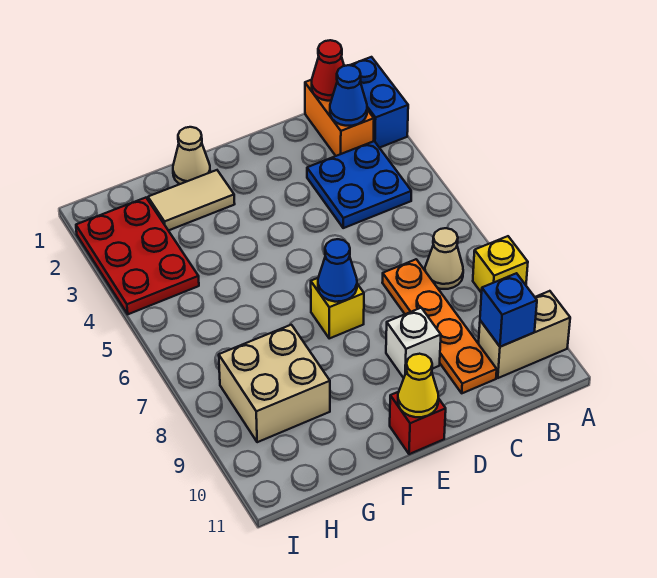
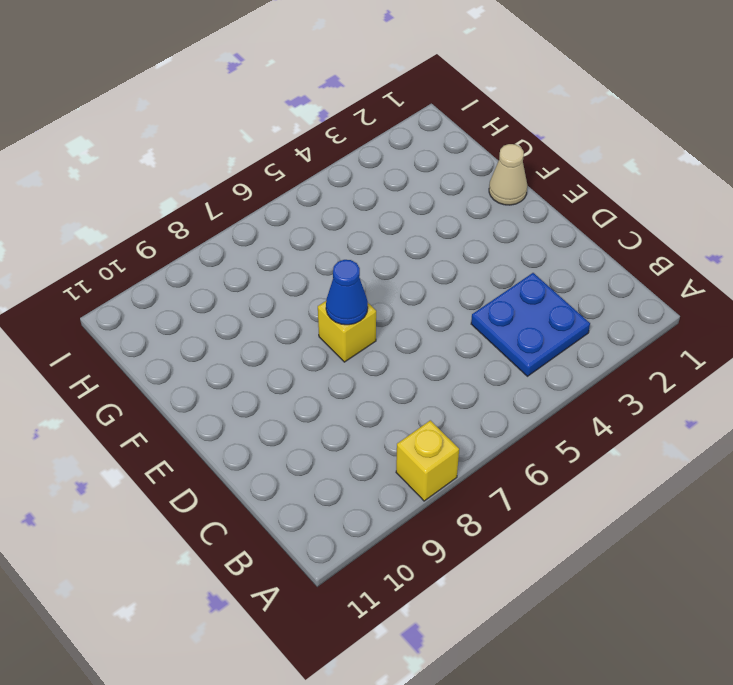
none -> blue brick A1:A2 level 1
none -> tan brick A10:B10 level 1
none -> orange brick B1:B2 level 1

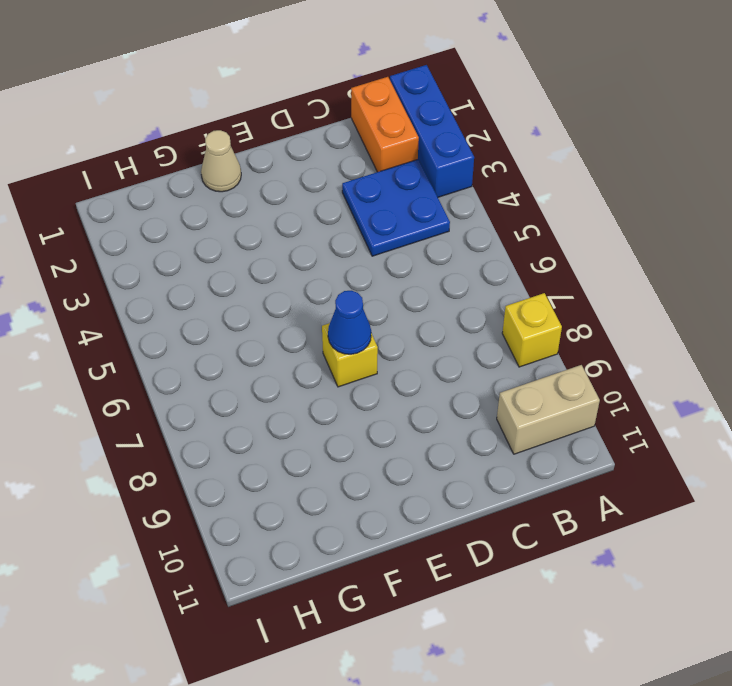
blue brick A1:A3 level 1 -> blue brick A1:A2 level 1
none -> tan cone B7 level 1
none -> orange plate C7:C10 level 1
none -> white brick D9 level 1

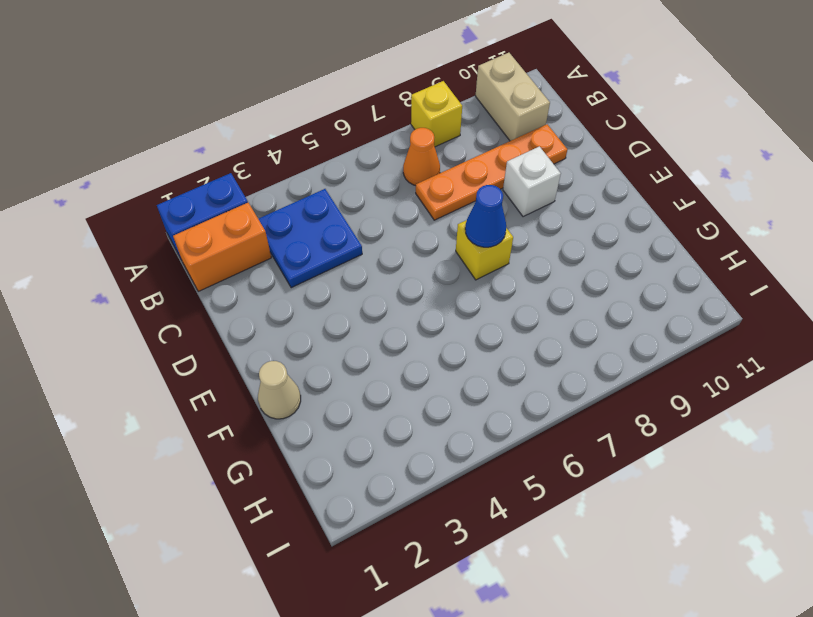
orange cone B7 level 1 -> tan cone B7 level 1
none -> red brick E11 level 1
none -> tan tile F2:G2 level 1
none -> tan brick G8:H9 level 1

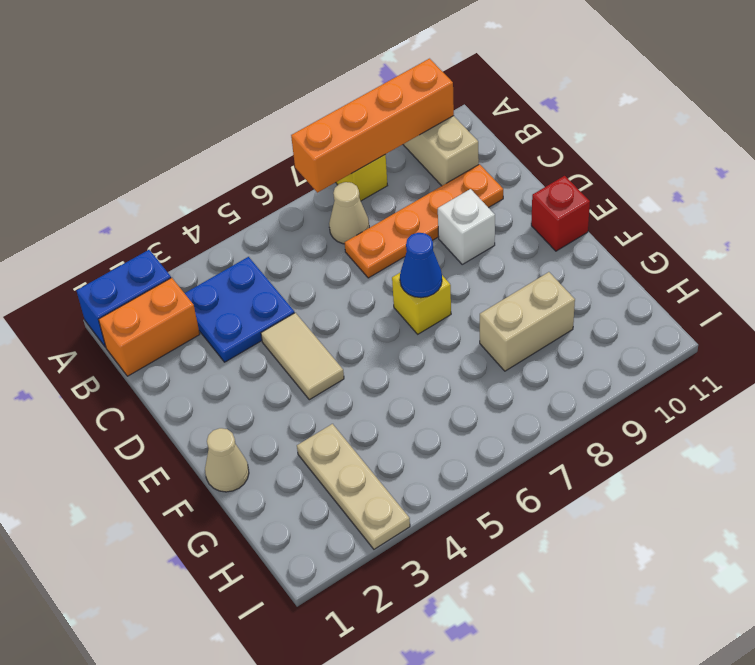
orange brick A7:A10 level 2 -> none
tan tile D4:E4 level 1 -> tan tile F2:G2 level 1
tan plate G3:I3 level 1 -> red plate H2:I4 level 1
tan brick G8:G9 level 1 -> tan brick G8:H9 level 1
none -> red cone B1 level 2
none -> blue cone B2 level 2
none -> blue brick B10 level 2

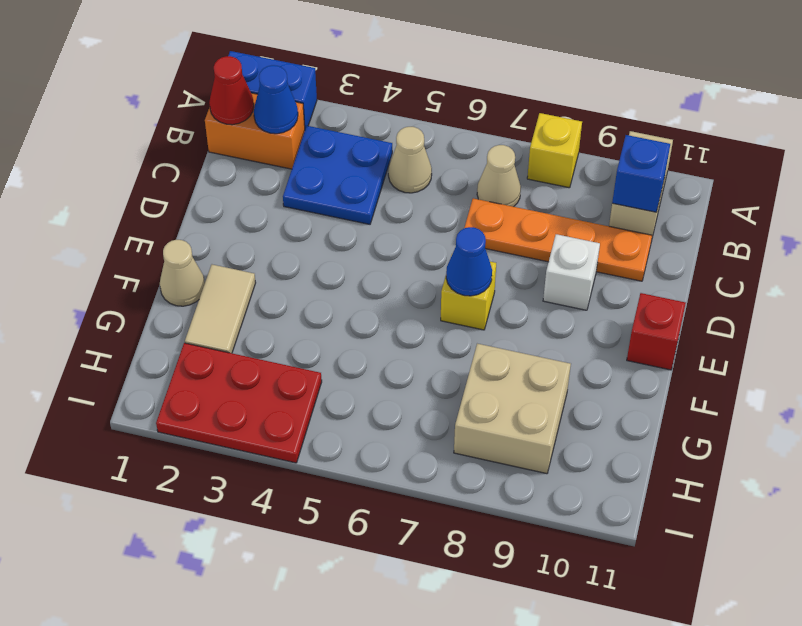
tan cone B5 level 1 -> none
none -> yellow cone E11 level 2

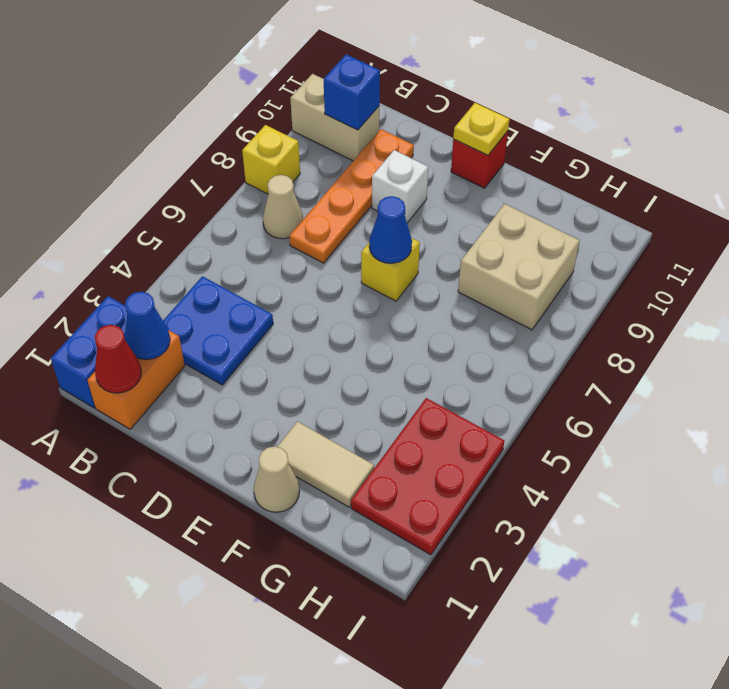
yellow plate E11 level 2 -> yellow cone E11 level 2

